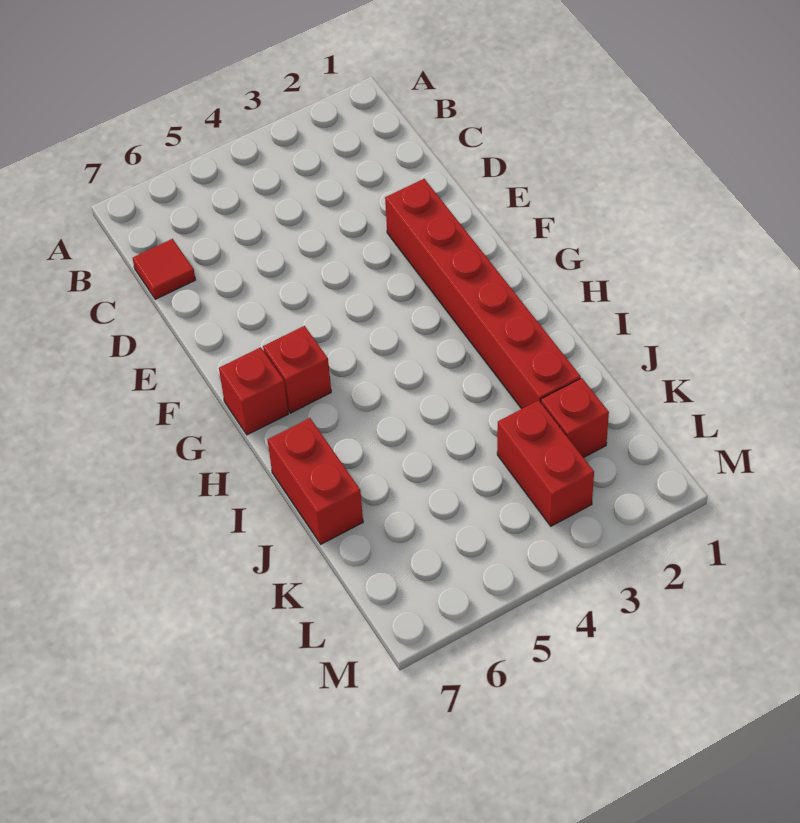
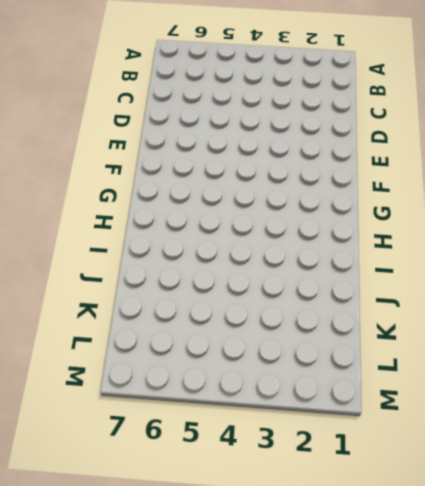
none -> red tile C7 level 1
none -> red brick E2:J2 level 1

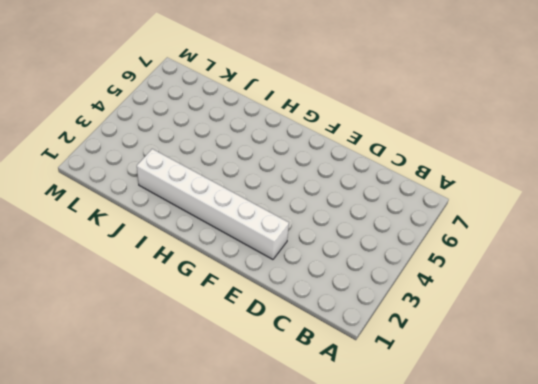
white brick E2:J2 level 1 -> red brick E2:J2 level 1
none -> red tile C7 level 1
none -> red brick G6 level 1

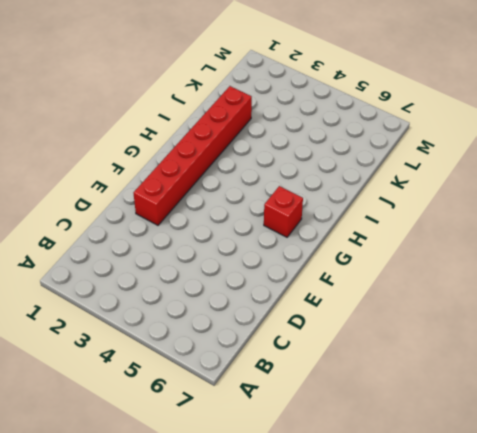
none -> red tile C7 level 1
none -> red brick G7 level 1

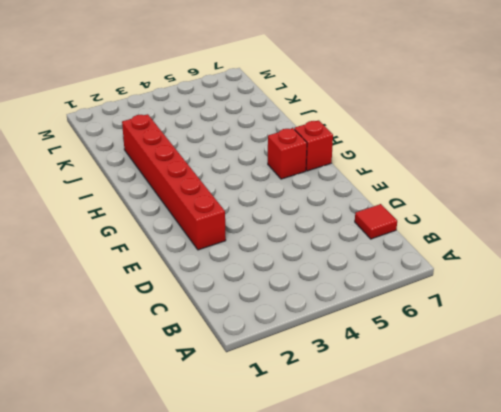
none -> red brick I7:J7 level 1
none -> red brick K2 level 1

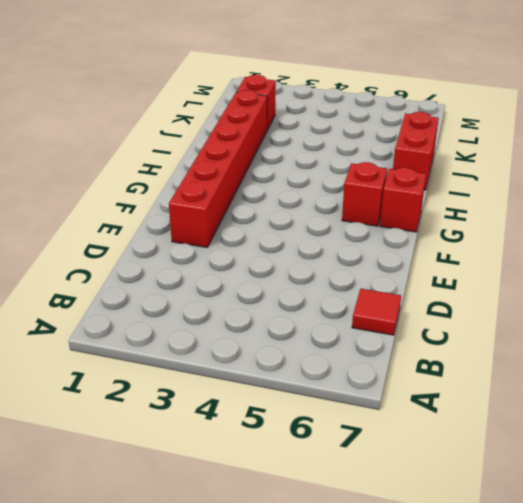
none -> red brick K3:L3 level 1

